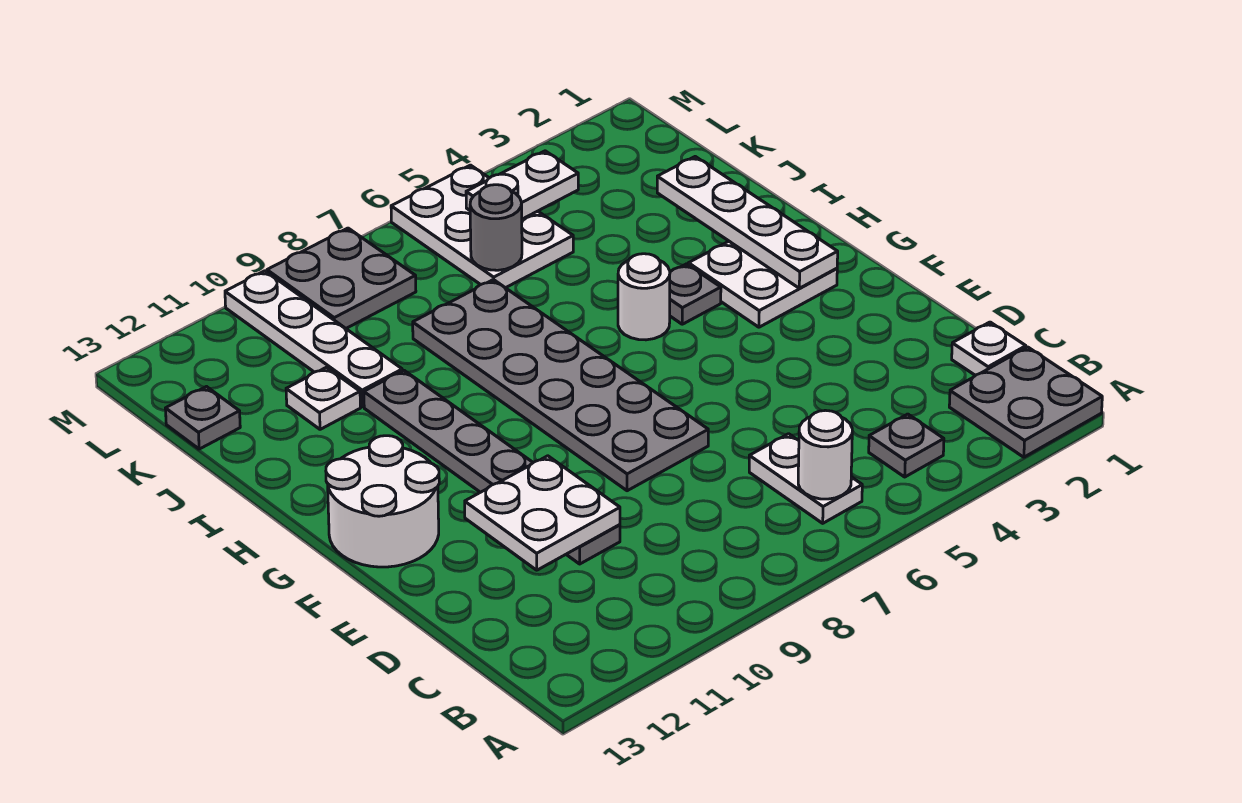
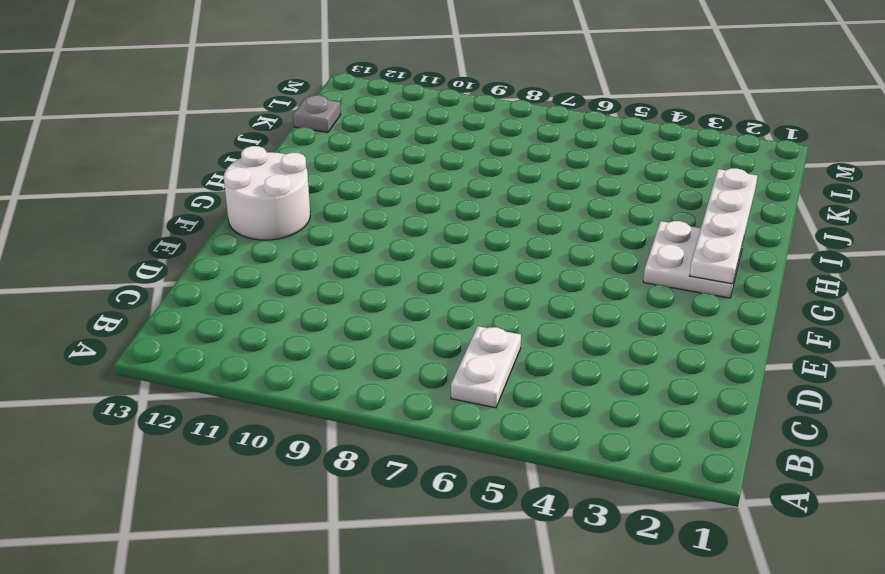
none -> grey plate A1:B2 level 1
none -> grey plate B4 level 1
none -> white plate C1 level 1

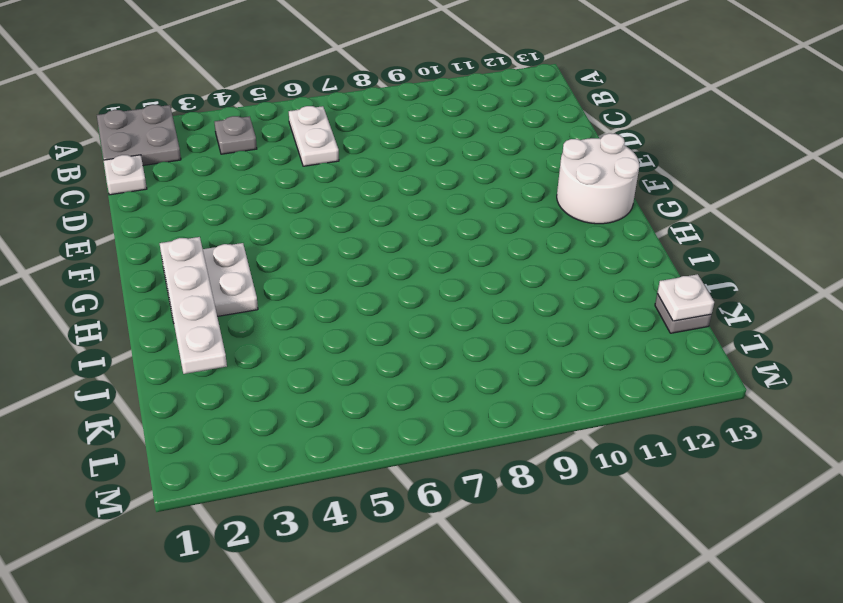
white plate K13 level 2 -> white plate J11 level 1
none -> grey plate D10:I10 level 1
none -> grey plate E7:J8 level 1
none -> grey plate H4 level 1

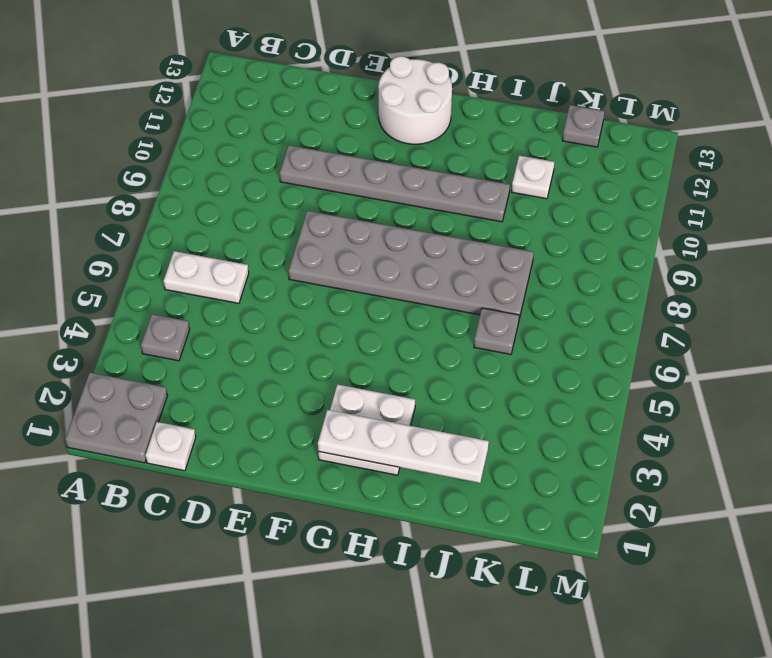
grey plate J6 level 1 -> grey plate H4 level 1
none -> white round brick H5 level 1
none -> white plate J10:M10 level 1
none -> white plate K5:M6 level 1

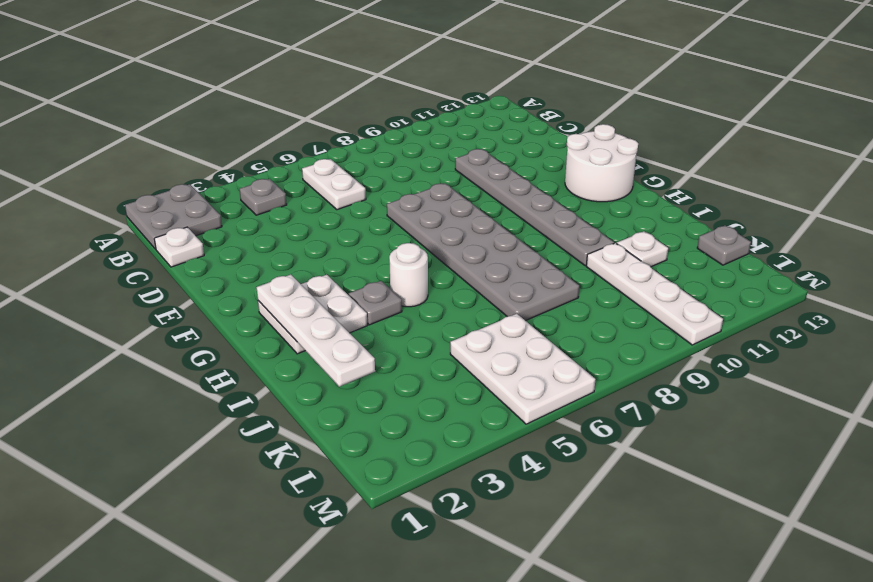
none -> grey plate L8:M9 level 1
none -> white round brick B6 level 2
none -> white plate D10:E11 level 2

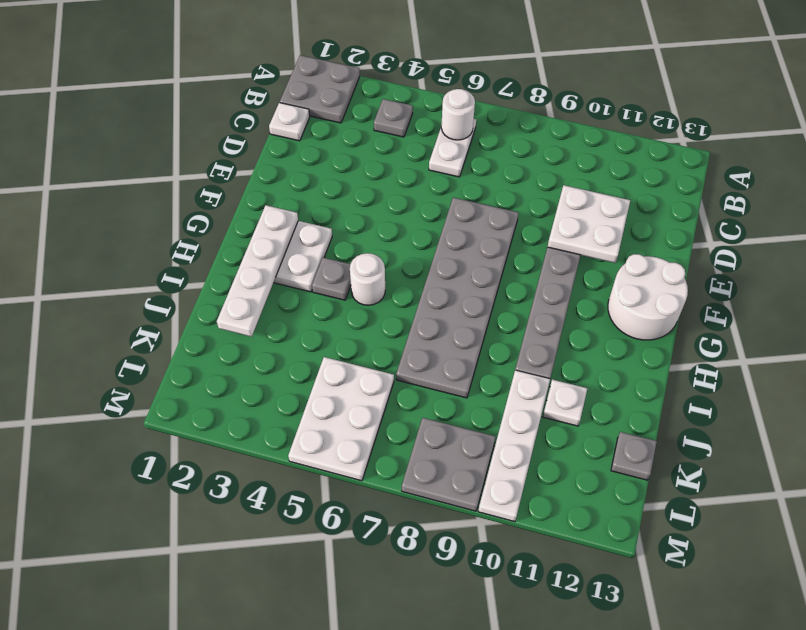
none -> grey round brick K6 level 2
none -> white plate L4:L5 level 2

